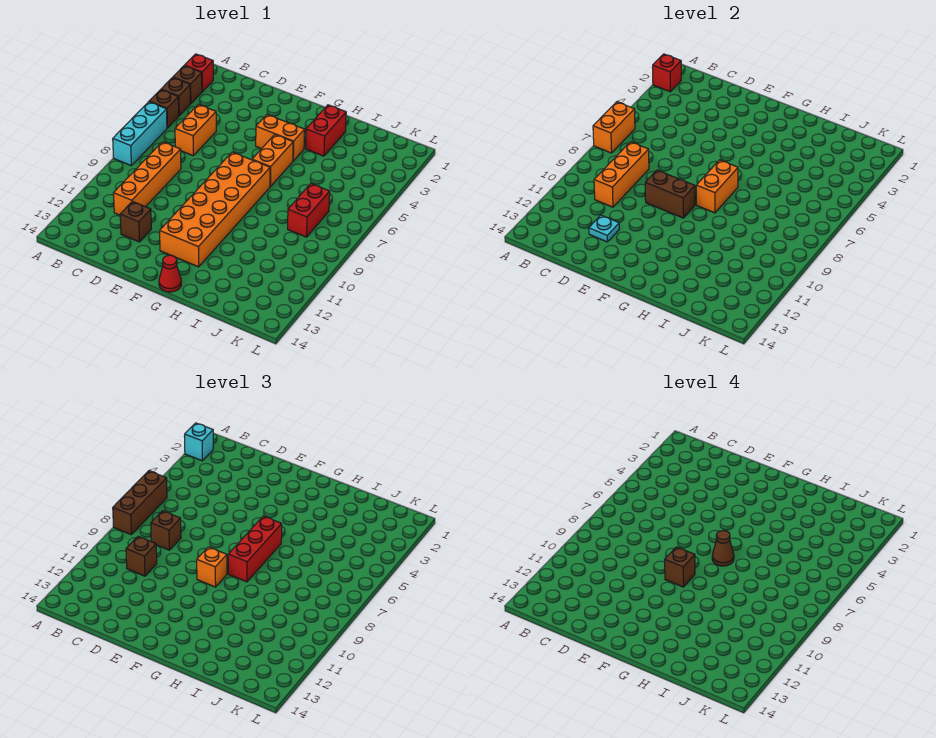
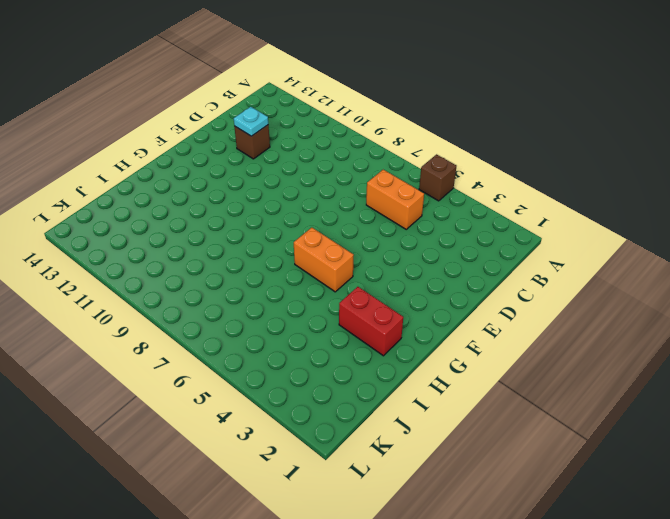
none -> red brick A2 level 1
none -> brown brick A3 level 1
none -> brown brick A4 level 1

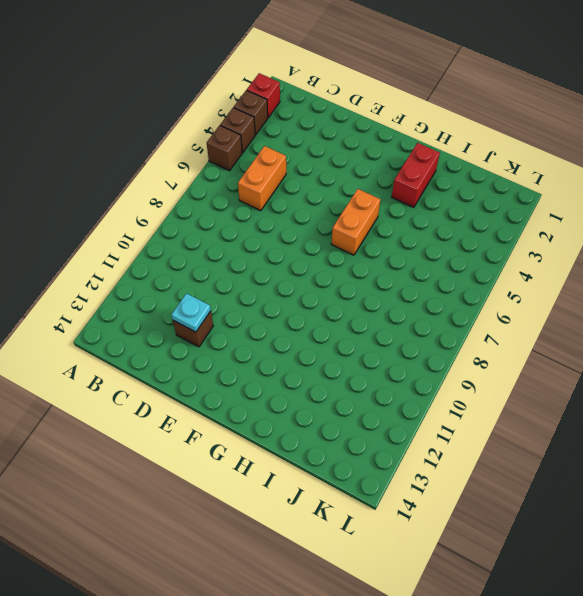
none -> cyan brick A6:A8 level 1
none -> orange brick C8:C11 level 1
none -> orange brick F4:G4 level 1

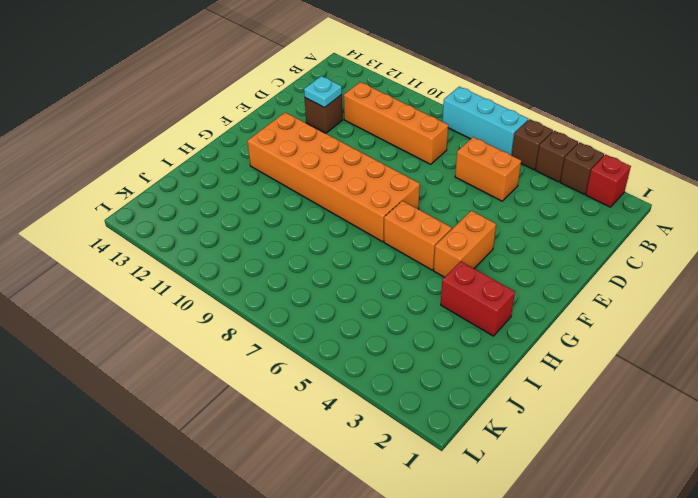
none -> red cone G14 level 1
none -> red brick J7:J8 level 1
none -> red brick A2 level 2

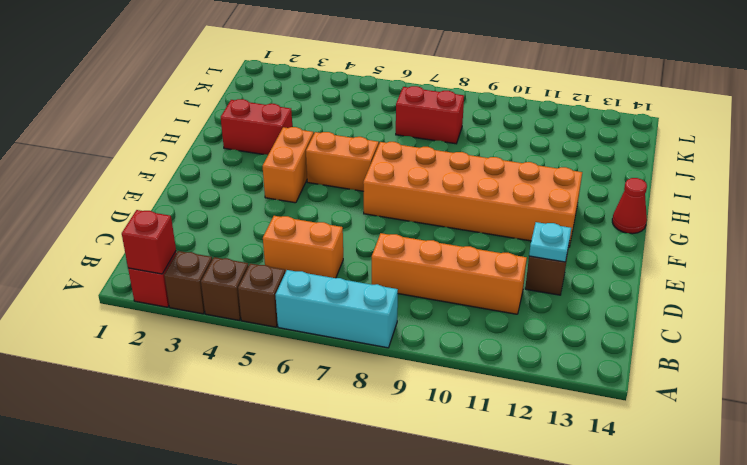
none -> orange brick A6:A7 level 2
none -> orange brick C8:C10 level 2
none -> brown brick E9:F9 level 2

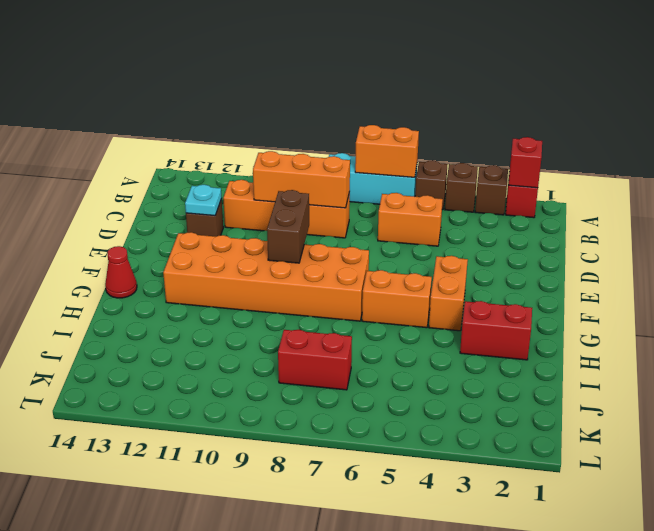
none -> orange brick G7:G8 level 2
none -> cyan brick A2 level 3
none -> brown brick A6:A8 level 3

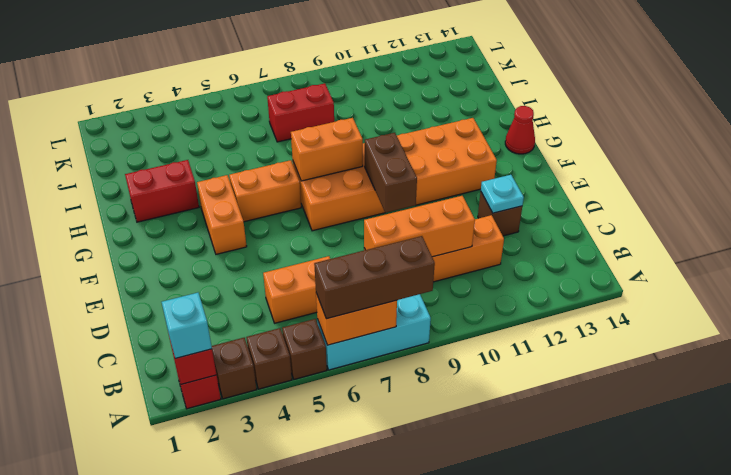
none -> brown brick C8 level 3
none -> brown brick C10 level 3
none -> orange brick F9 level 3

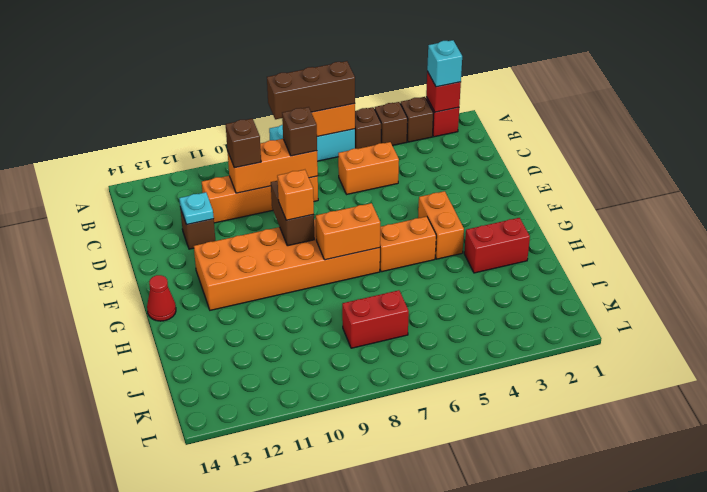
none -> red brick G6:G8 level 3
none -> brown brick F9 level 4
none -> brown cone G7 level 4

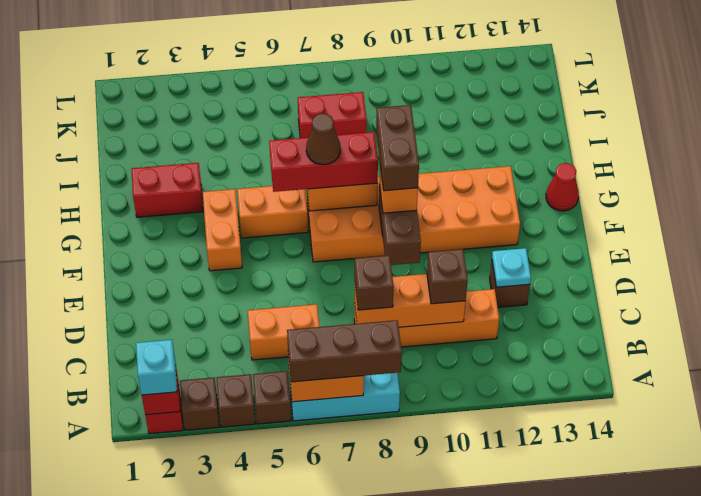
brown brick F9:G9 level 4 -> brown brick F9 level 4

